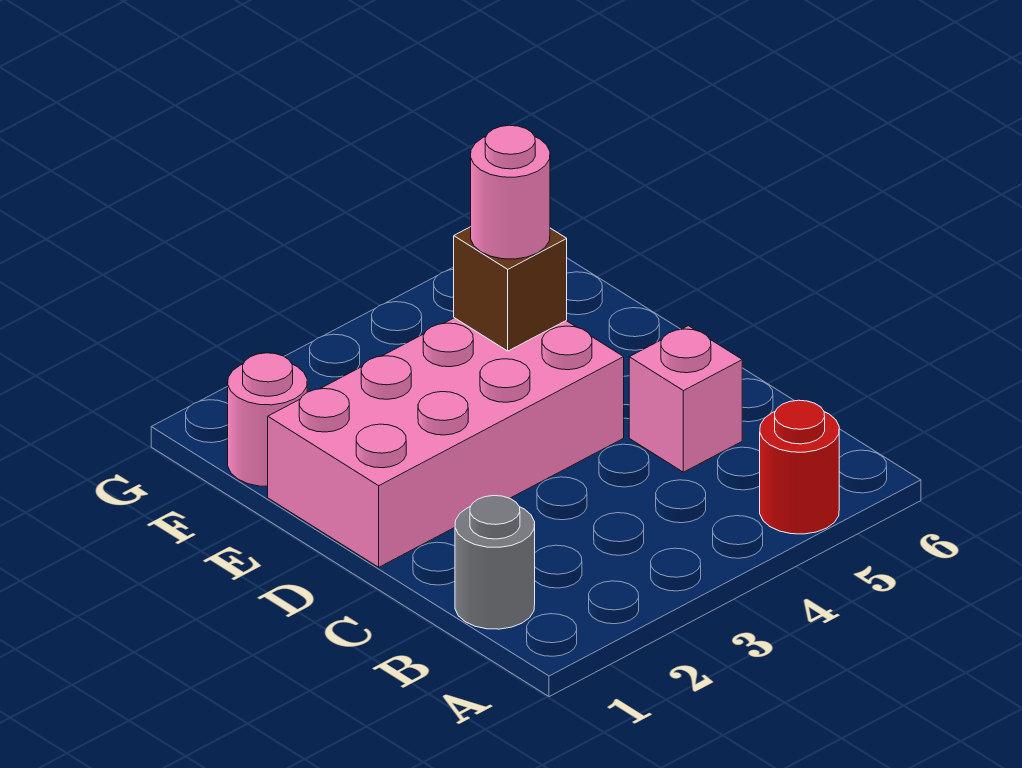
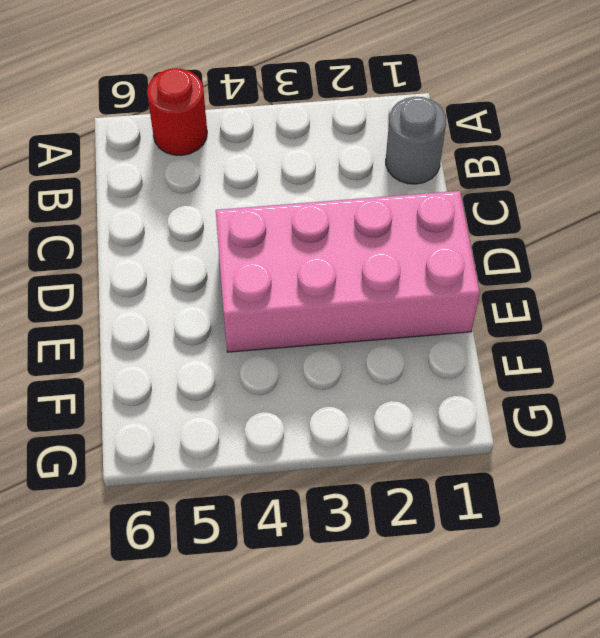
none -> pink brick C5 level 1
none -> pink round brick F1 level 1

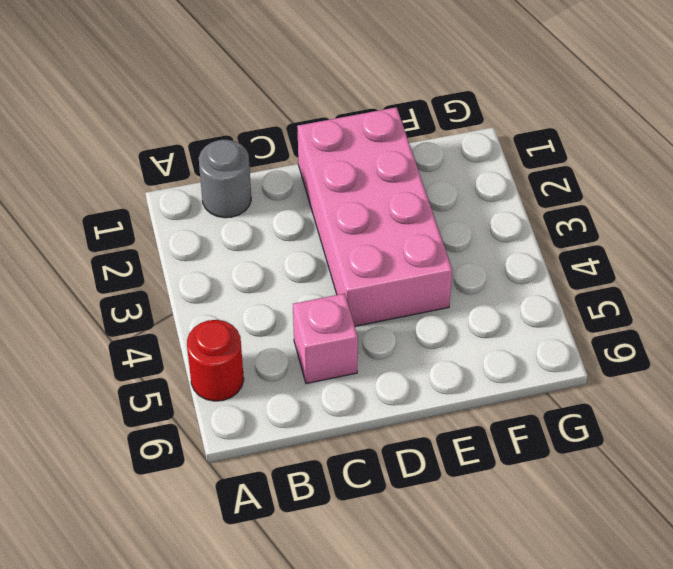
none -> pink round brick F1 level 1
none -> brown brick E4 level 2

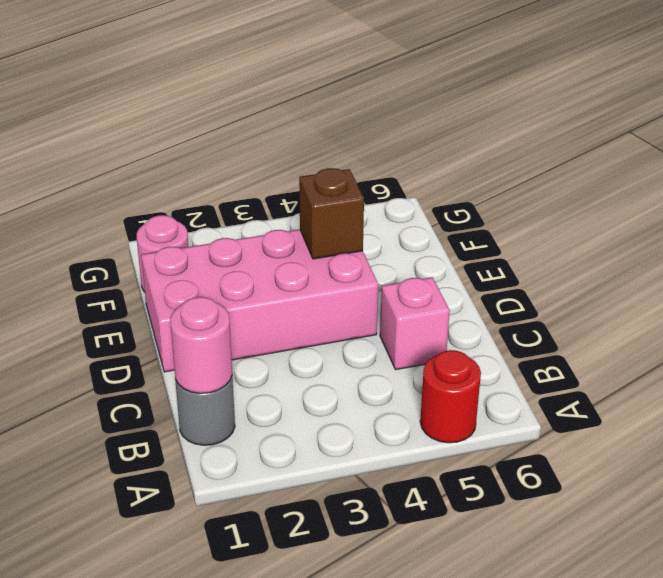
pink round brick B1 level 2 -> pink round brick E4 level 3

